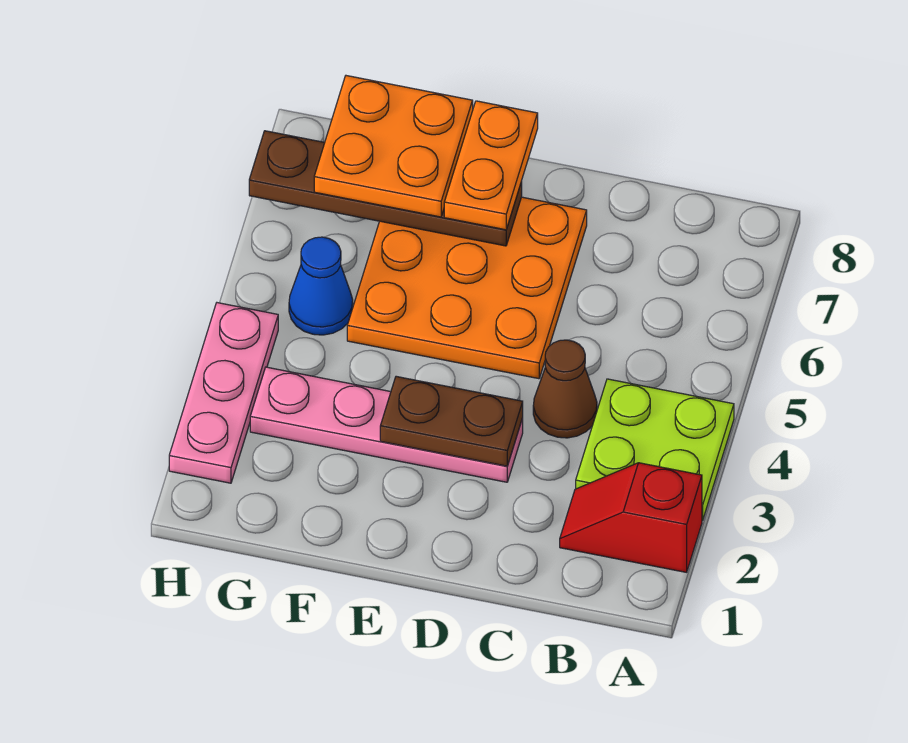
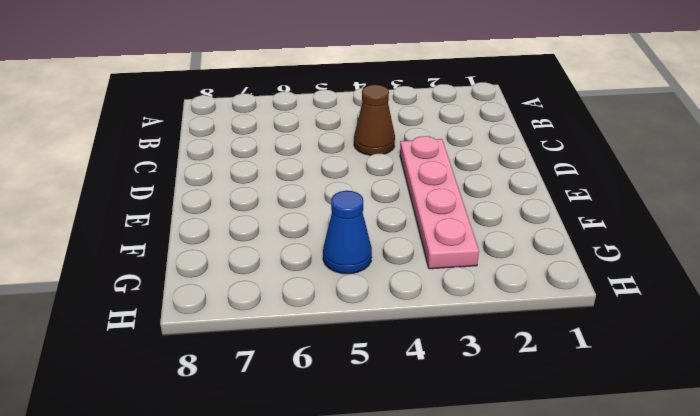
none -> red slope A2:B2 level 1 top A
none -> lime plate A3:B4 level 1

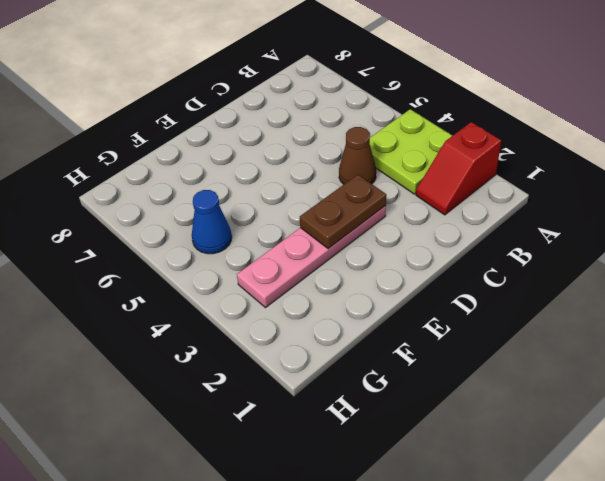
none -> orange plate D5:F7 level 1
none -> pink plate H2:H4 level 1

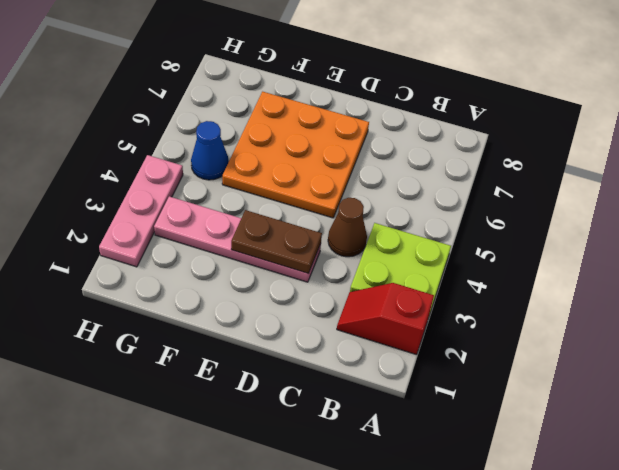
none -> brown plate E7:H7 level 2
none -> orange plate E7:E8 level 3

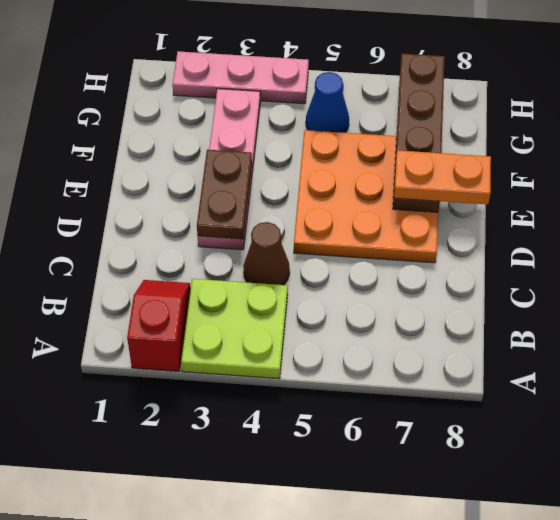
none -> orange plate F7:G8 level 3

